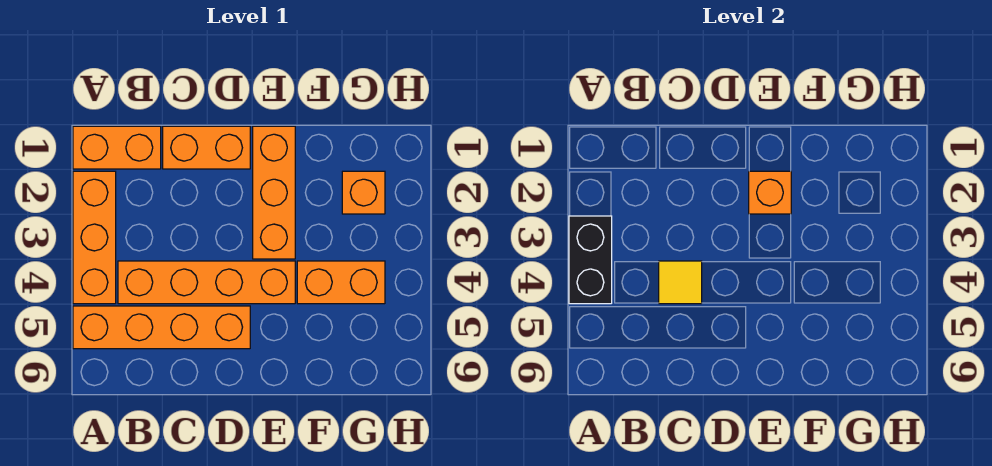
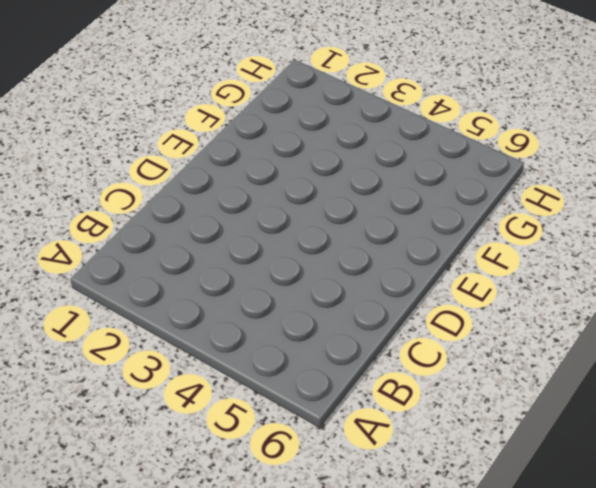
none -> orange brick A1:B1 level 1
none -> orange brick A2:A4 level 1

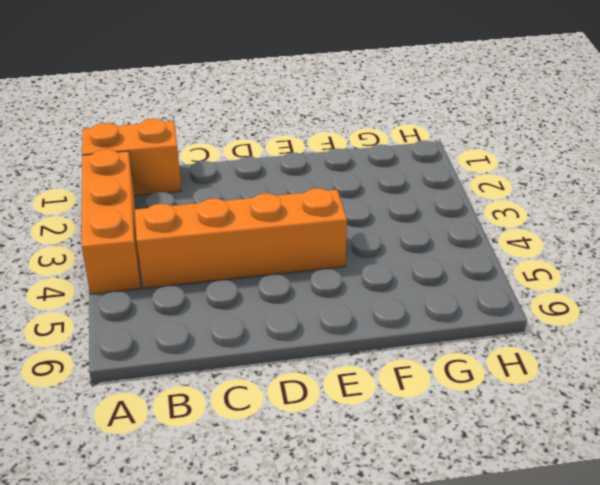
none -> orange brick A5:D5 level 1
none -> orange brick C1:D1 level 1

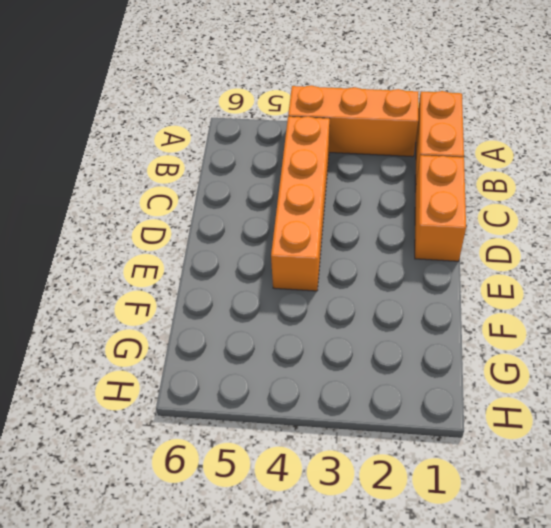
none -> orange brick A5:D5 level 1
none -> orange brick E1:E3 level 1

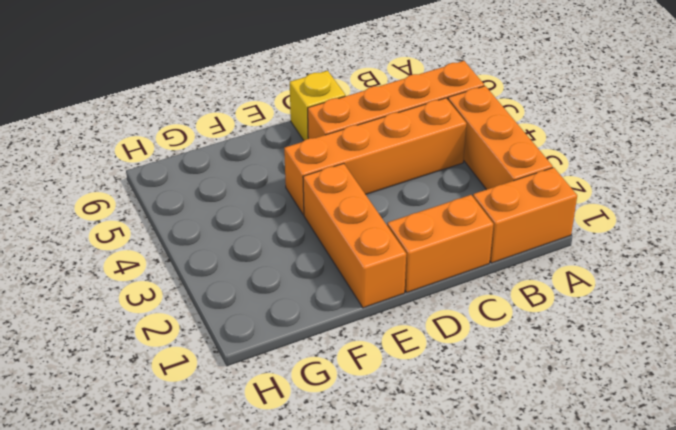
yellow brick D6 level 1 -> none
none -> orange brick F4:G4 level 1
none -> orange brick G2 level 1

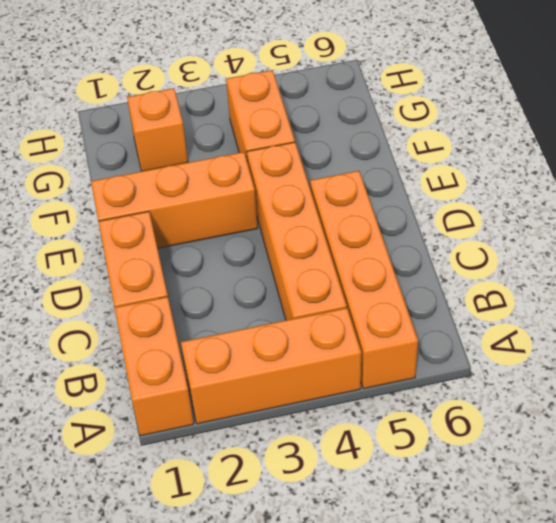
none -> black brick A3:A4 level 2
none -> yellow tile C4 level 2

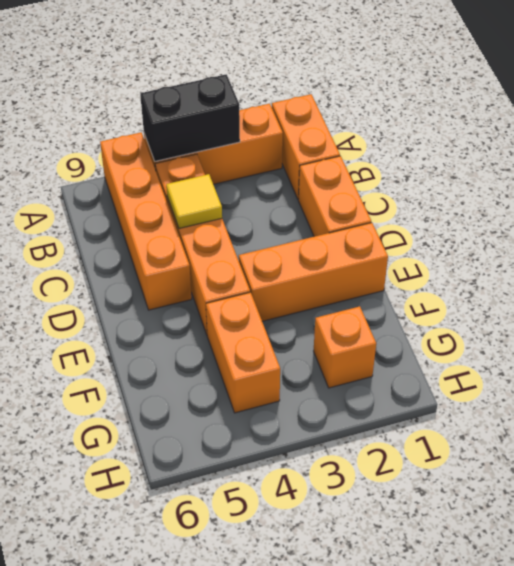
none -> orange brick E2 level 2

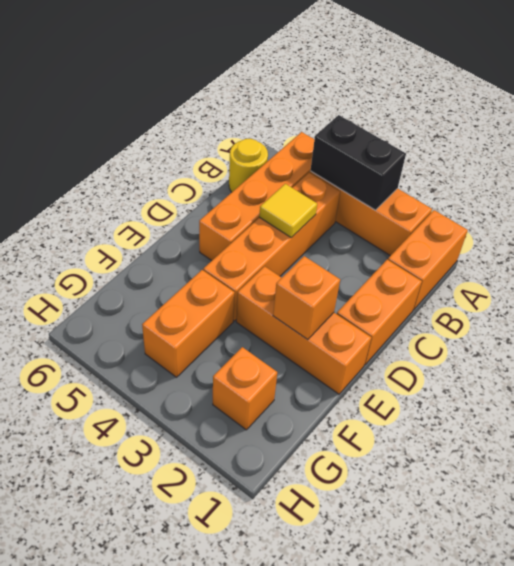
yellow round brick B6 level 1 -> none

